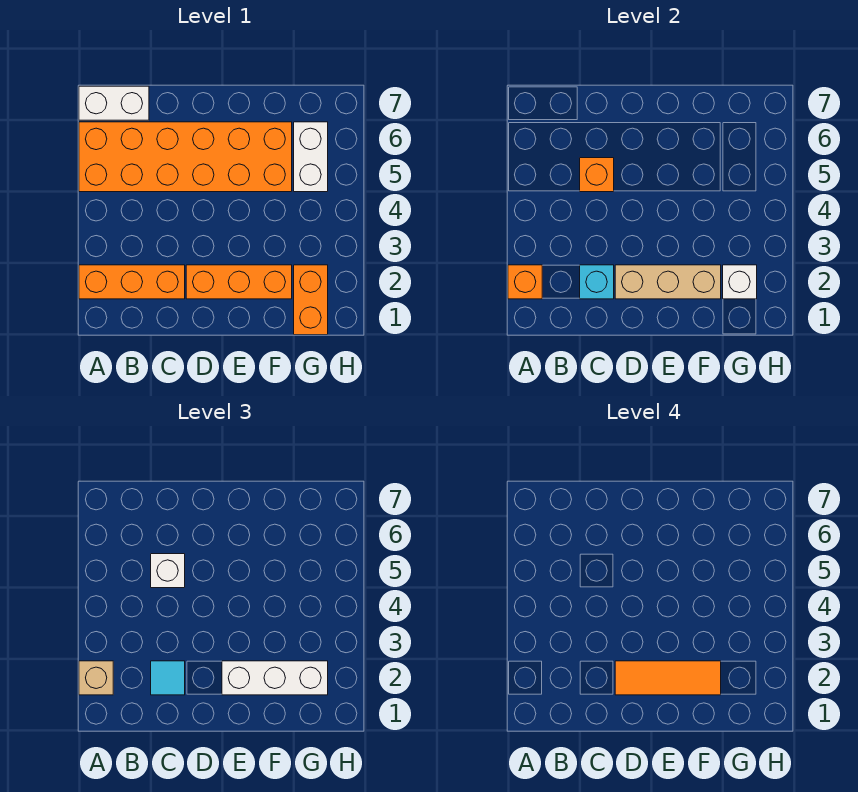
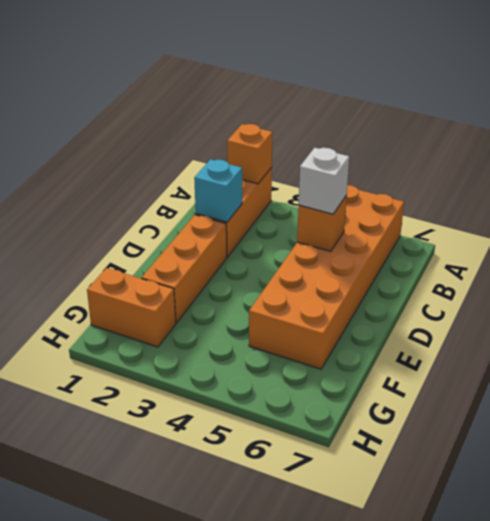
none -> white brick A7:B7 level 1
none -> white brick G5:G6 level 1
none -> tan brick D2:F2 level 2

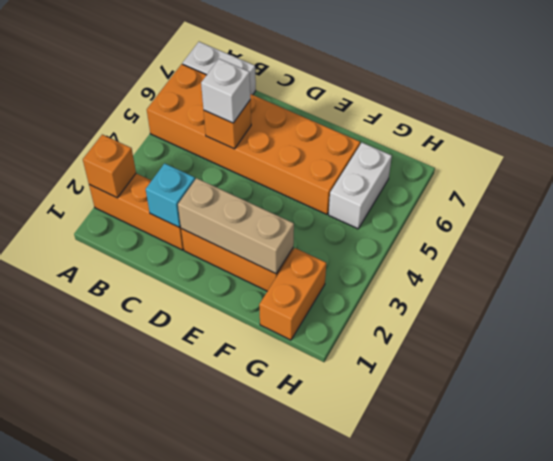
none -> white brick G2 level 2
none -> tan brick A2 level 3
none -> cyan tile C2 level 3

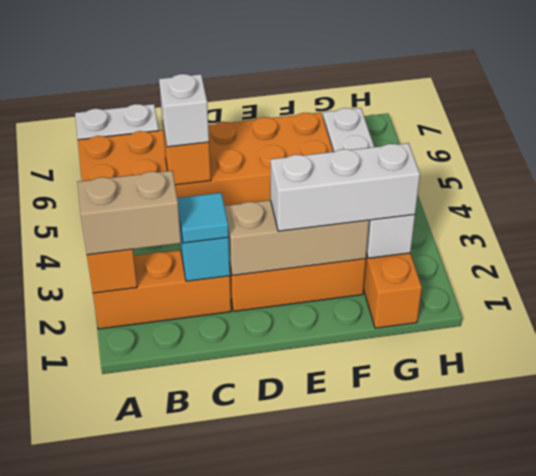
tan brick A2:B2 level 3 -> tan brick A2 level 3
none -> orange tile D2:F2 level 4

